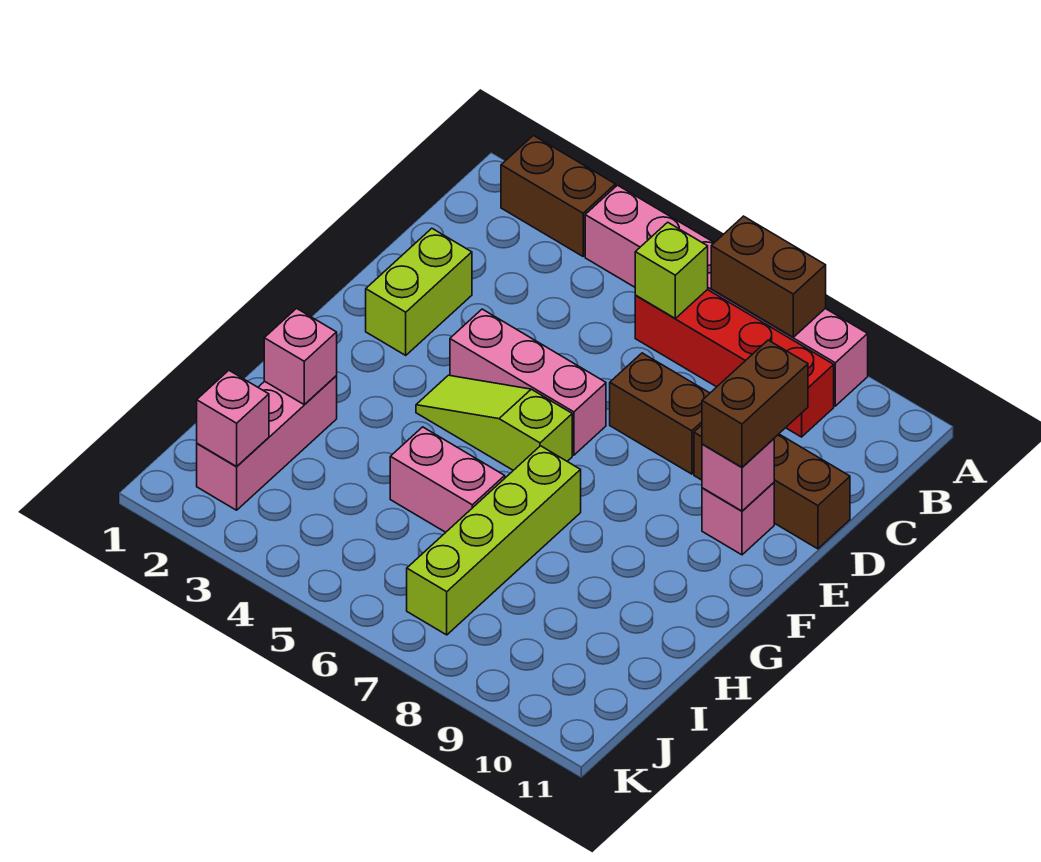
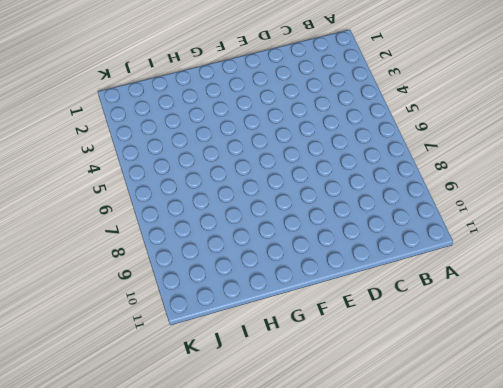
none -> brown brick A2:A3 level 1
none -> pink brick A4:A9 level 1
none -> red brick B6:B9 level 1

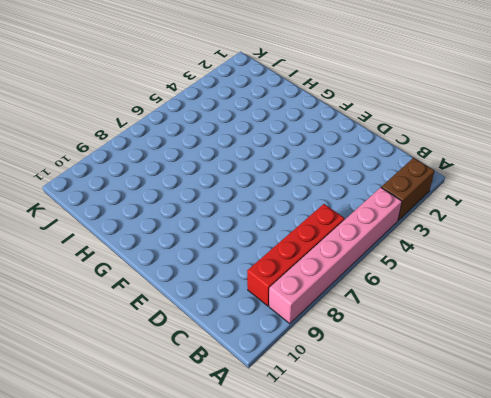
none -> lime brick D2:E2 level 1
none -> brown brick D7:D8 level 1
none -> brown brick D9:D11 level 1

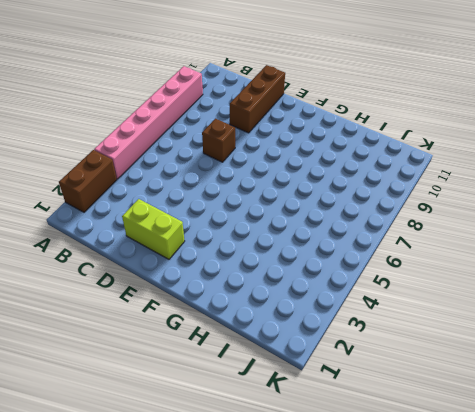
brown brick D7 level 1 -> brown brick D7:D8 level 1
none -> red brick B6:B9 level 1
none -> pink brick E4:E6 level 1
none -> pink brick E10 level 1

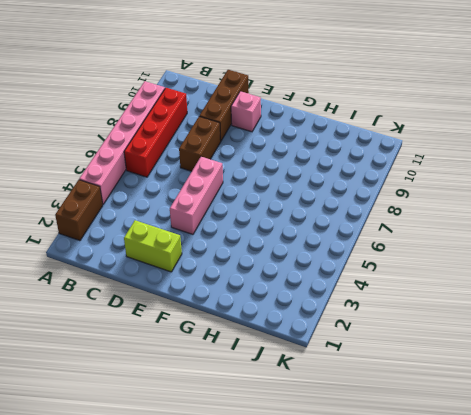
none -> lime slope F4:F6 level 1 top 6
none -> lime brick G7:J7 level 1
none -> pink brick H2:J2 level 1

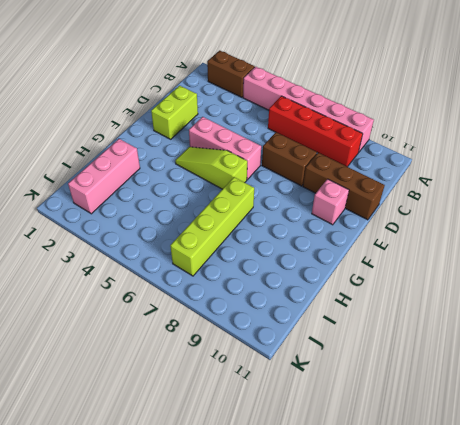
none -> pink brick H5:H6 level 1
none -> brown brick A7:A8 level 2
none -> lime brick B6 level 2

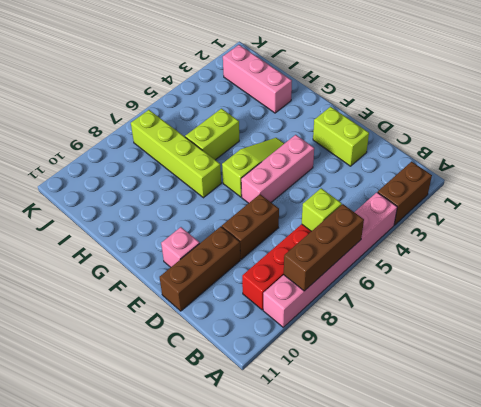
brown brick A6:A8 level 2 -> brown brick A7:A8 level 2
lime brick H5:H6 level 1 -> pink brick H5:H6 level 1
none -> pink brick E10 level 2
none -> pink brick H2 level 2
none -> pink brick J2 level 2

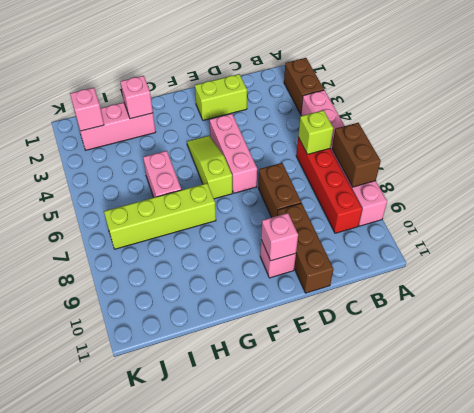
none -> brown brick D10:E10 level 3

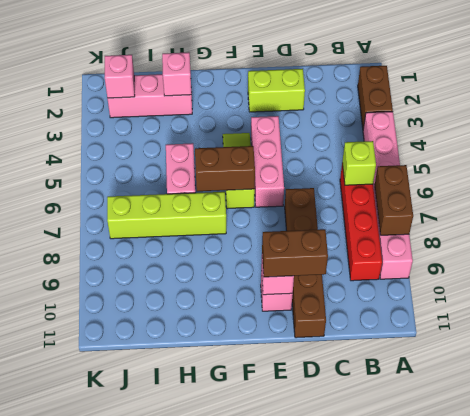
brown brick F6:G6 level 2 -> none

